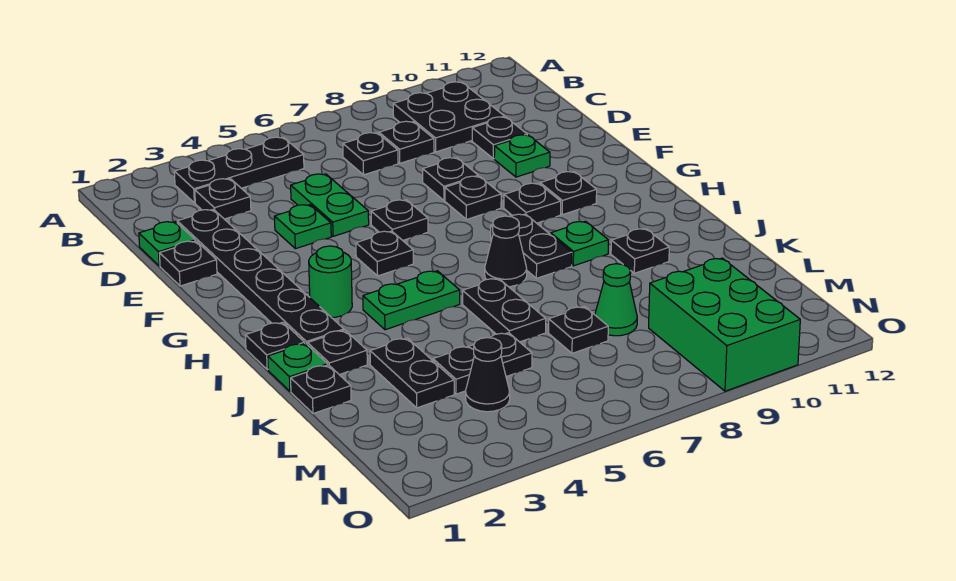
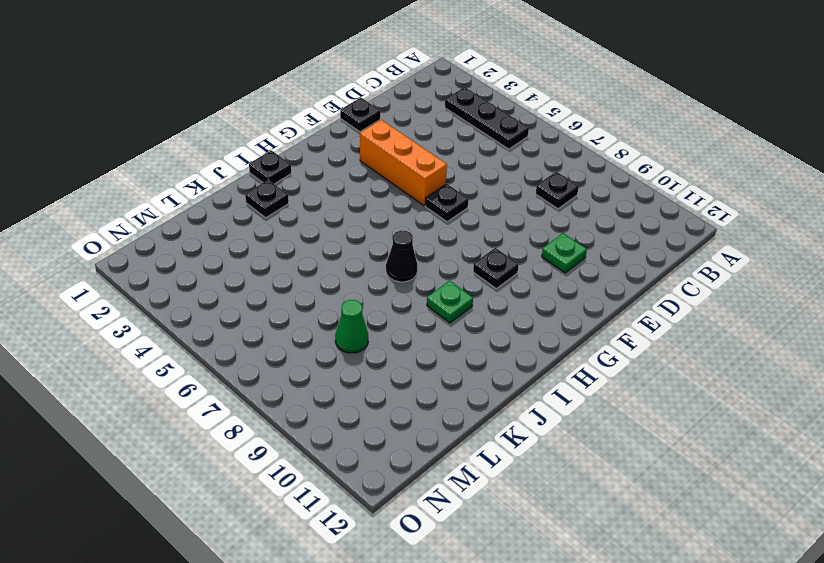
orange brick F3:F5 level 1 -> none
none -> black plate B9:C10 level 1
none -> black plate C3 level 1
none -> black plate C7 level 1
none -> green plate D1 level 1

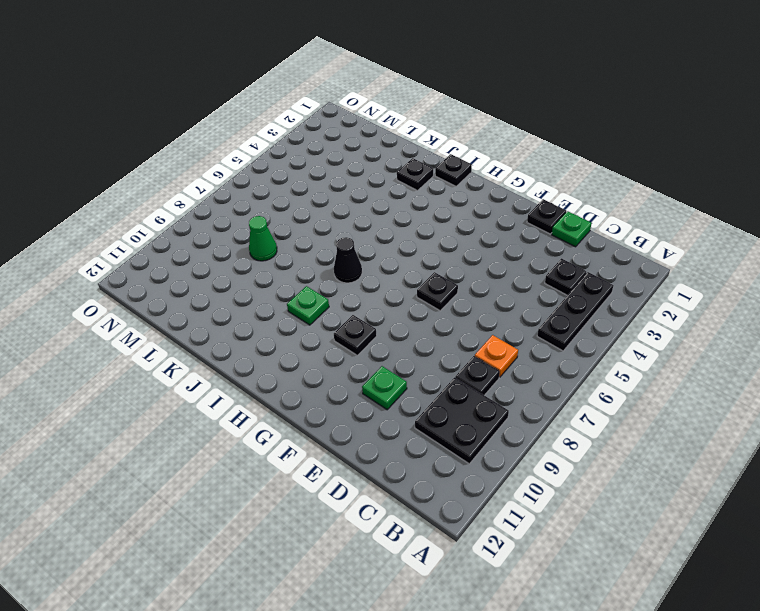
orange plate C7 level 1 -> black plate C7 level 1
none -> black plate D2:I2 level 1
none -> green plate D5:E5 level 1
none -> black plate D10 level 1
none -> green plate E4 level 1

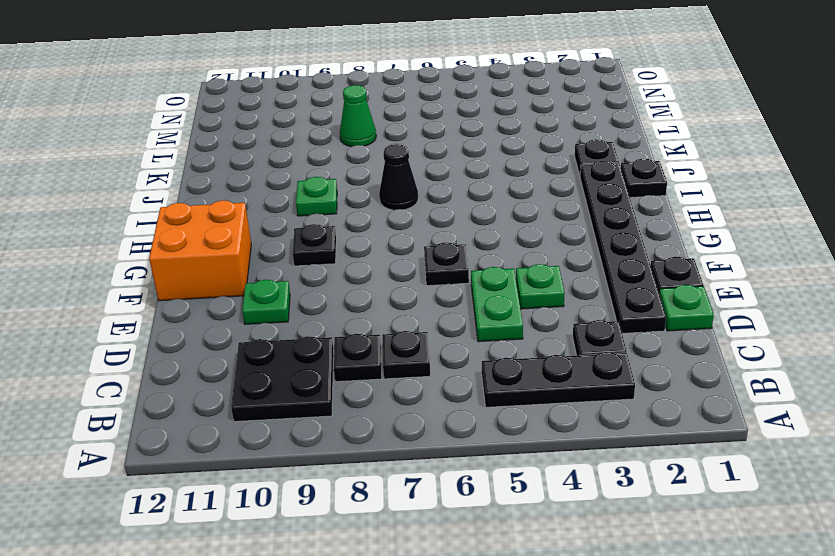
orange brick F11:G12 level 1 -> none
none -> black plate D10 level 1
none -> black plate E8 level 1
none -> black plate F8 level 1
none -> black plate G5 level 1

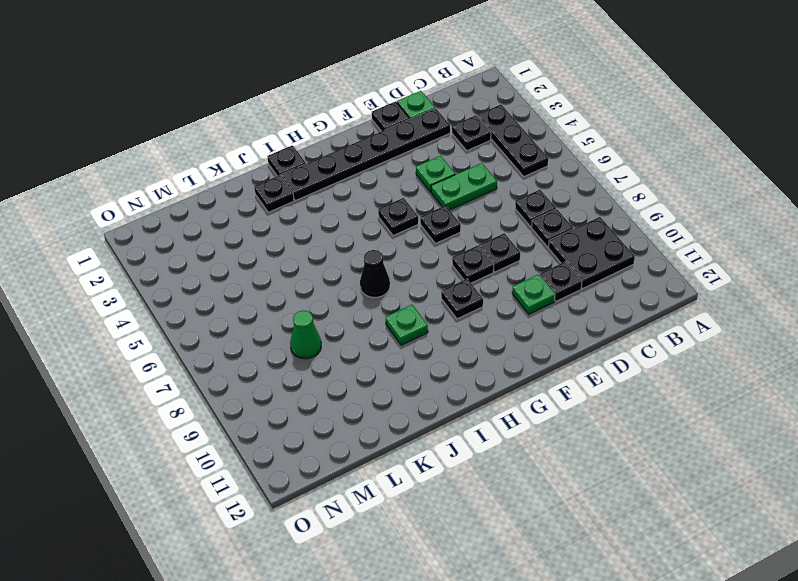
none -> black plate G10 level 1
none -> green round brick H3 level 1
none -> black plate H8:I8 level 1
none -> green plate I4:I5 level 1

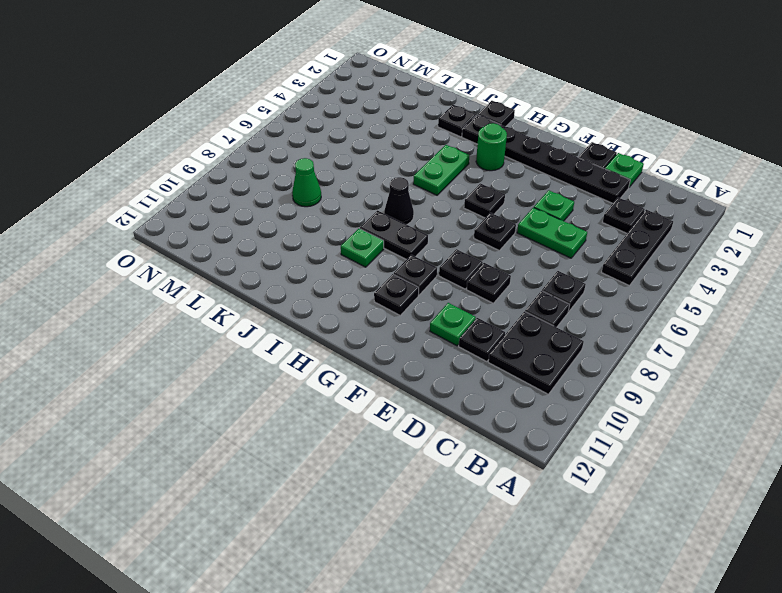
none -> green plate J1 level 1
none -> black plate J6:K6 level 1
none -> black plate J10 level 1
none -> black plate K1 level 1

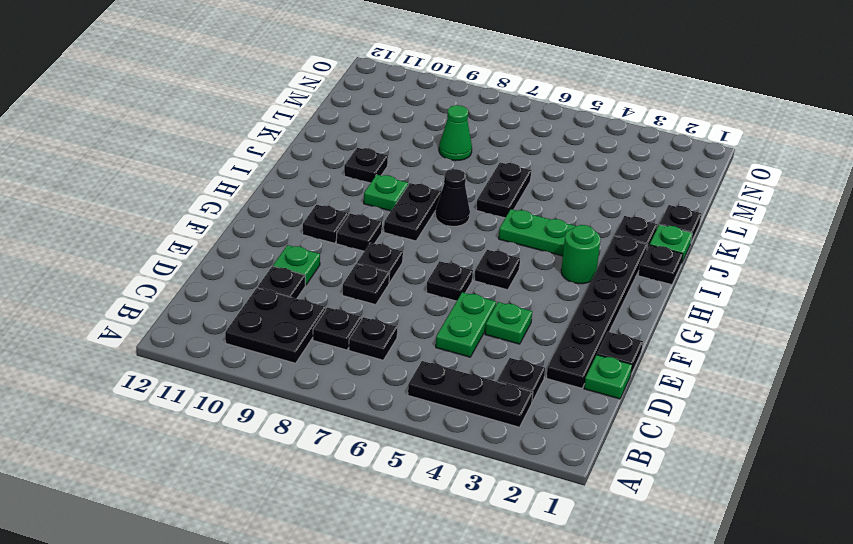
none -> black plate K3:L3 level 1
none -> black plate L4:L5 level 1
none -> black plate L7 level 1
none -> black cone M4 level 1

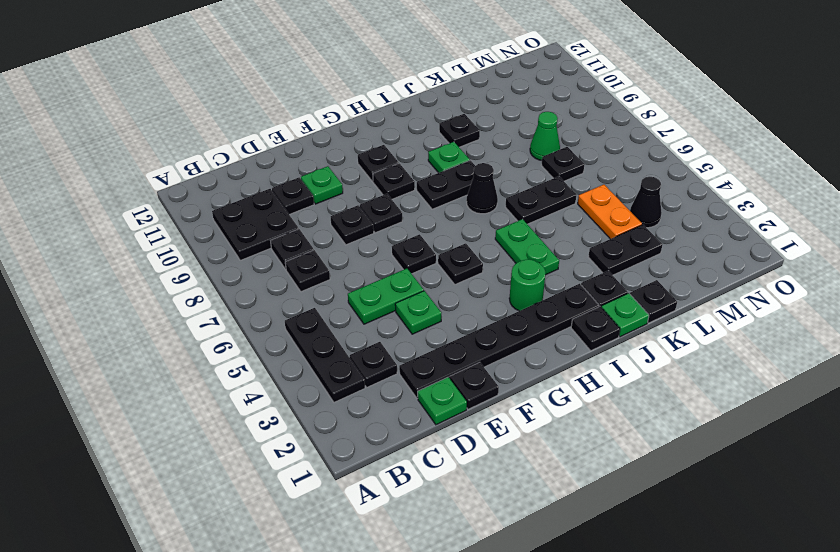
orange plate L4:L5 level 1 -> black plate L4:L5 level 1
none -> green brick M9:O10 level 1

